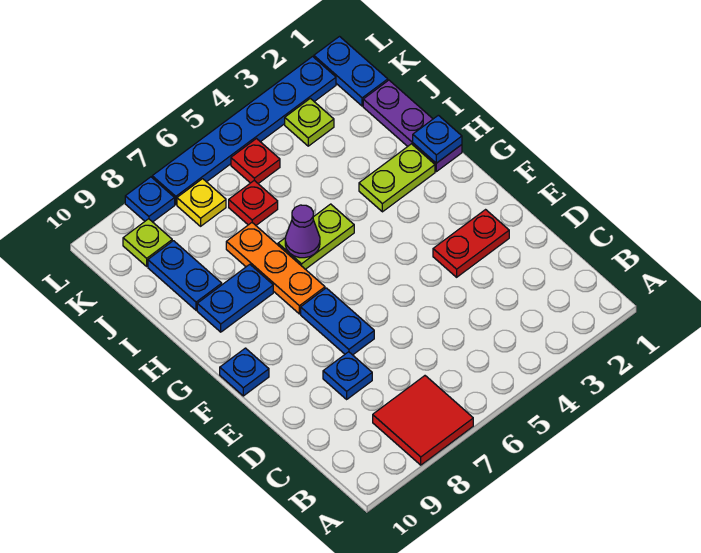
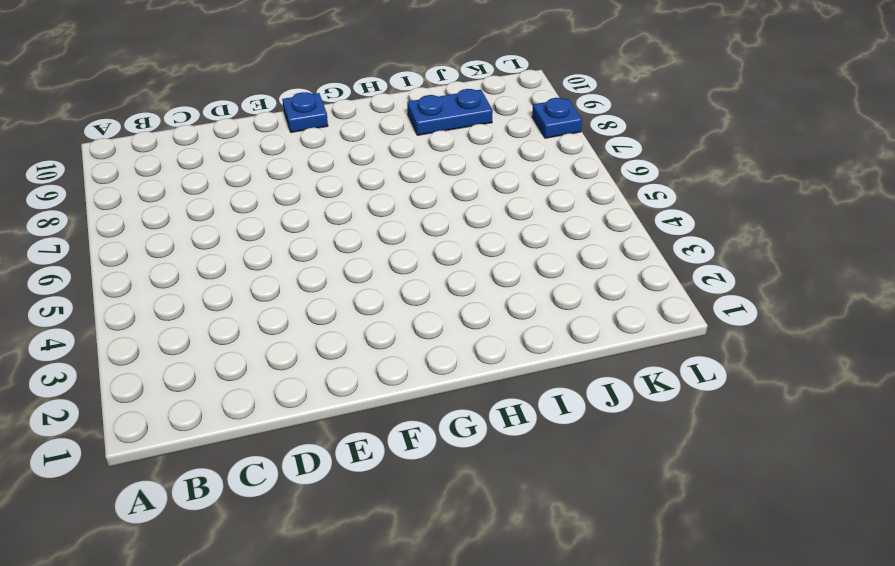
none -> red tile A7:B8 level 1
none -> blue plate D8 level 1
none -> red plate E2:E3 level 1

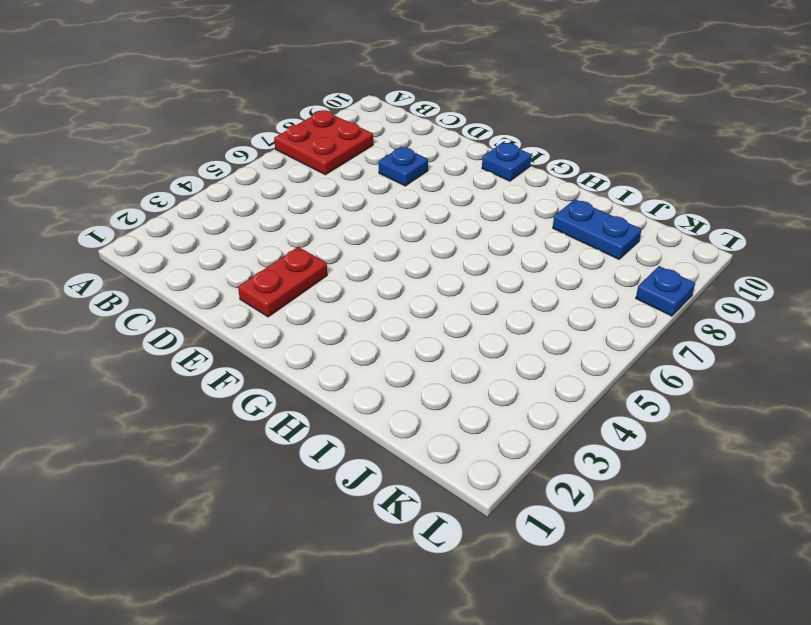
red plate A7:B8 level 1 -> red tile A7:B8 level 1
none -> blue plate E7:F7 level 1
none -> orange plate G7:I7 level 1
none -> purple plate H1:J1 level 1

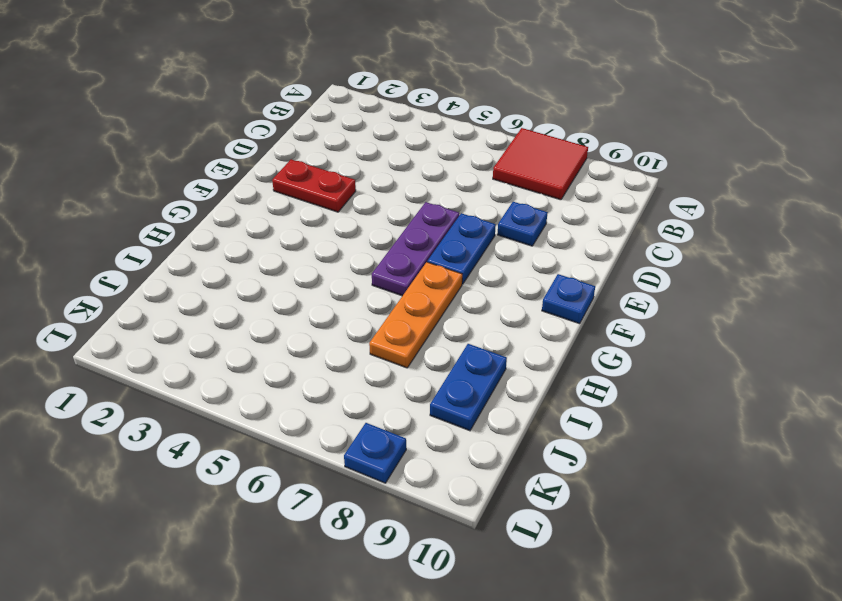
purple plate E6:G6 level 1 -> purple plate H1:J1 level 1
none -> lime plate H2:H3 level 1
none -> lime plate H5:H6 level 1
none -> blue plate H8:H9 level 1

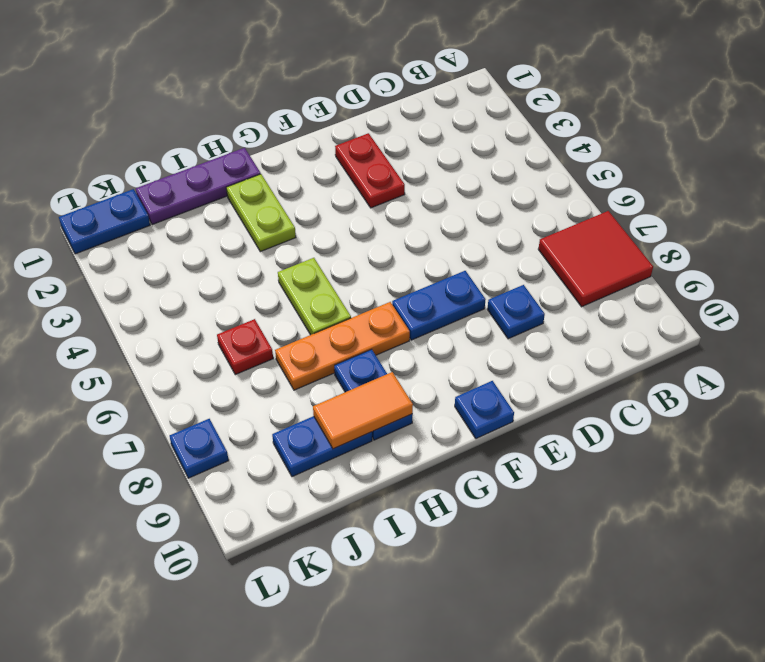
orange tile H9:I9 level 2 -> none
none -> lime plate K3 level 1
none -> red plate K5 level 1
none -> yellow plate K7 level 1

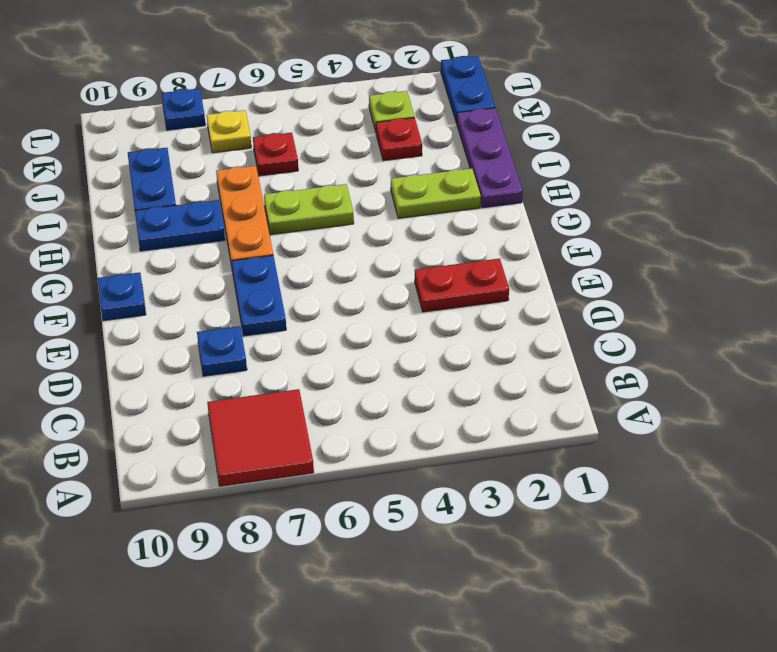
red plate J3 level 1 -> red plate K5 level 1
none -> lime plate K9 level 1
none -> blue plate L2:L7 level 1
none -> blue plate H1 level 2

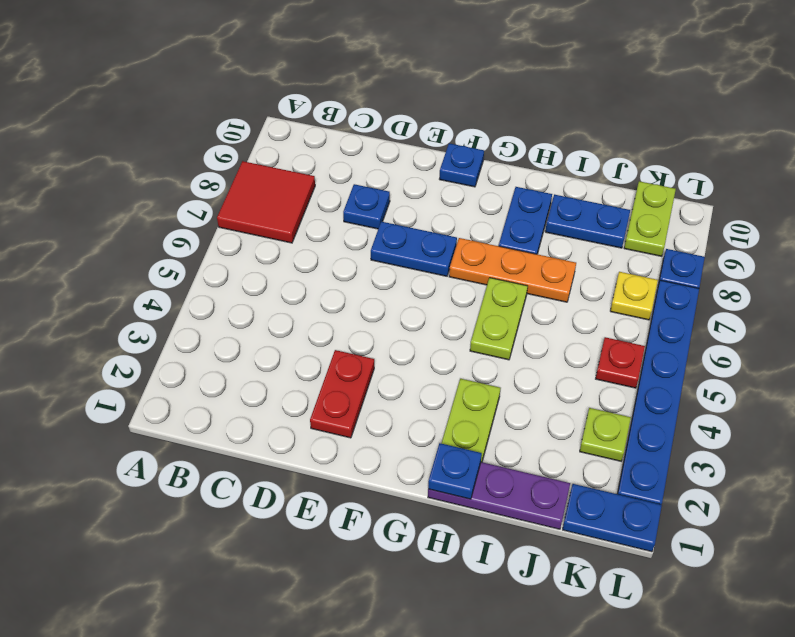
lime plate K9:K10 level 1 -> lime plate K9 level 1
none -> red plate J6 level 1
none -> purple cone H6 level 2

